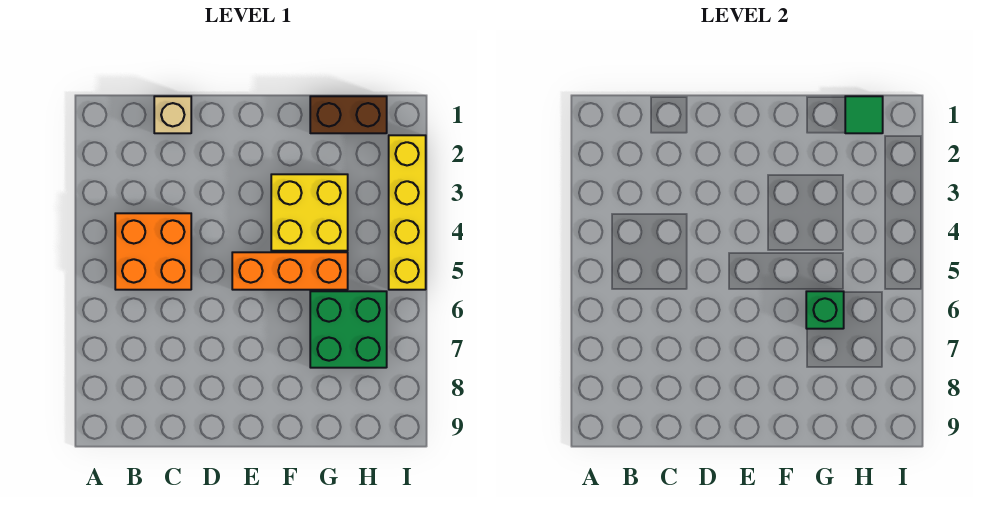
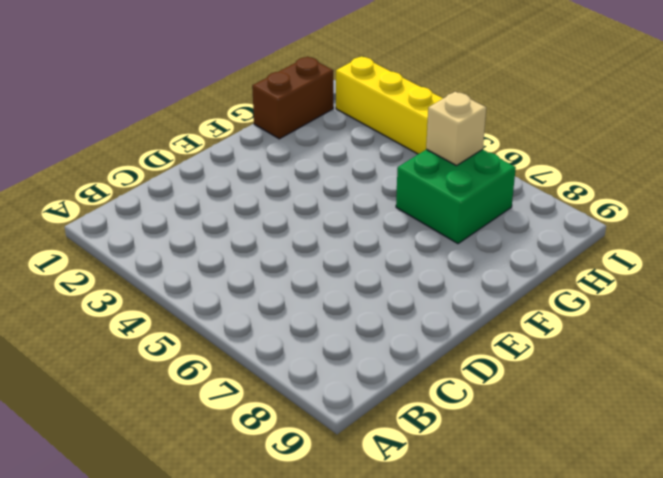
tan brick H6 level 2 -> tan brick C1 level 1
none -> orange brick B4:C5 level 1
none -> orange brick E5:G5 level 1

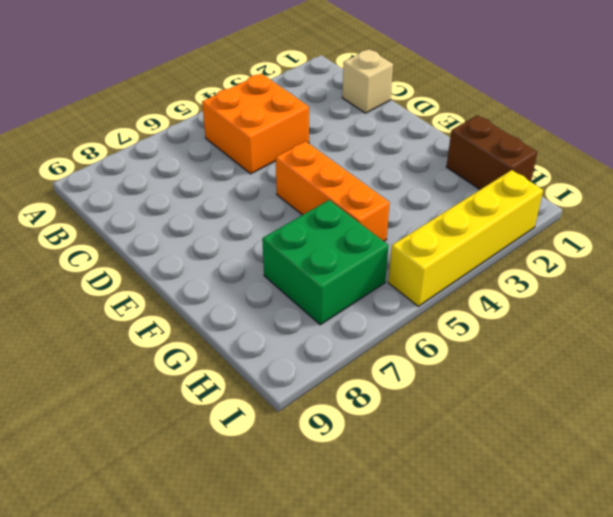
none -> yellow brick F3:G4 level 1
none -> green brick G6 level 2

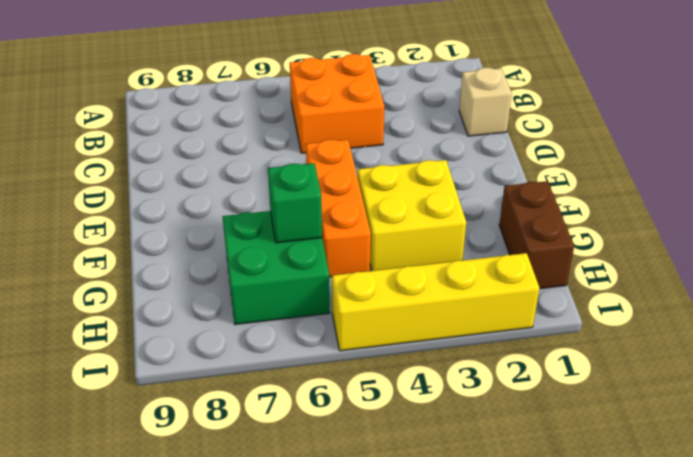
none -> green tile H1 level 2

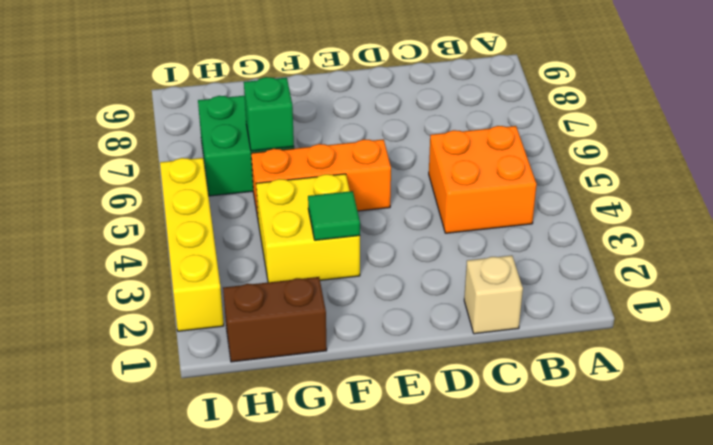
green tile F3 level 2 -> green tile H1 level 2

